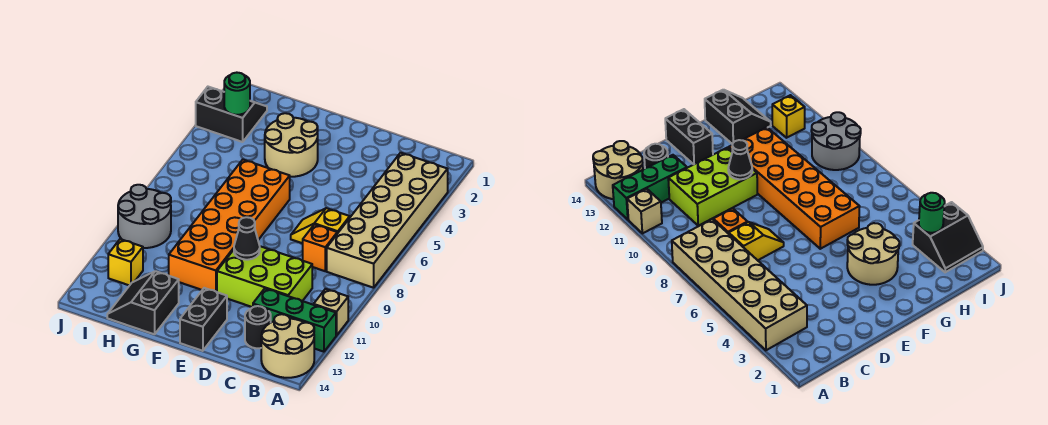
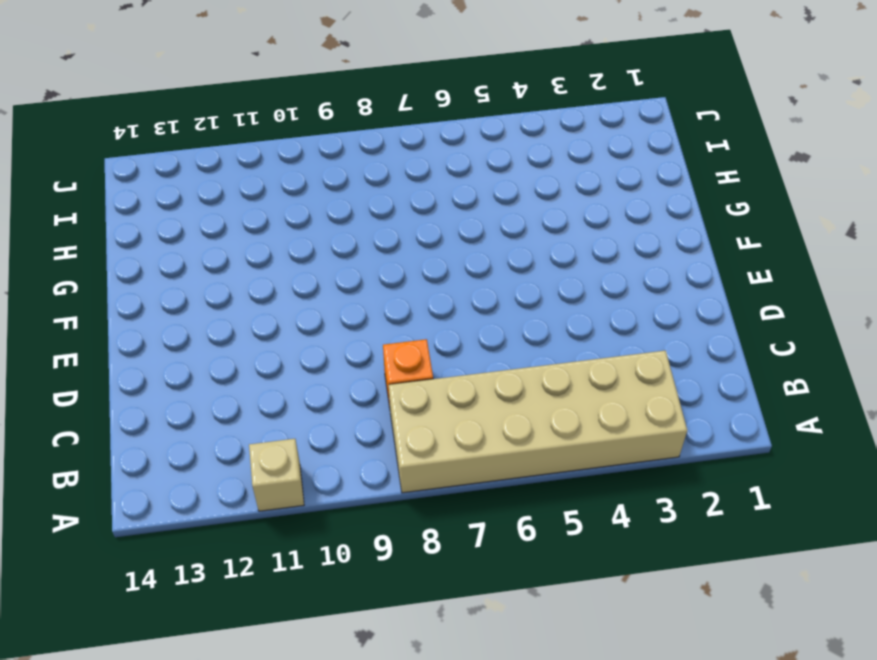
none -> green brick A12:C12 level 1
none -> tan round brick A13:B14 level 1
none -> yellow slope C7:D7 level 1 top C

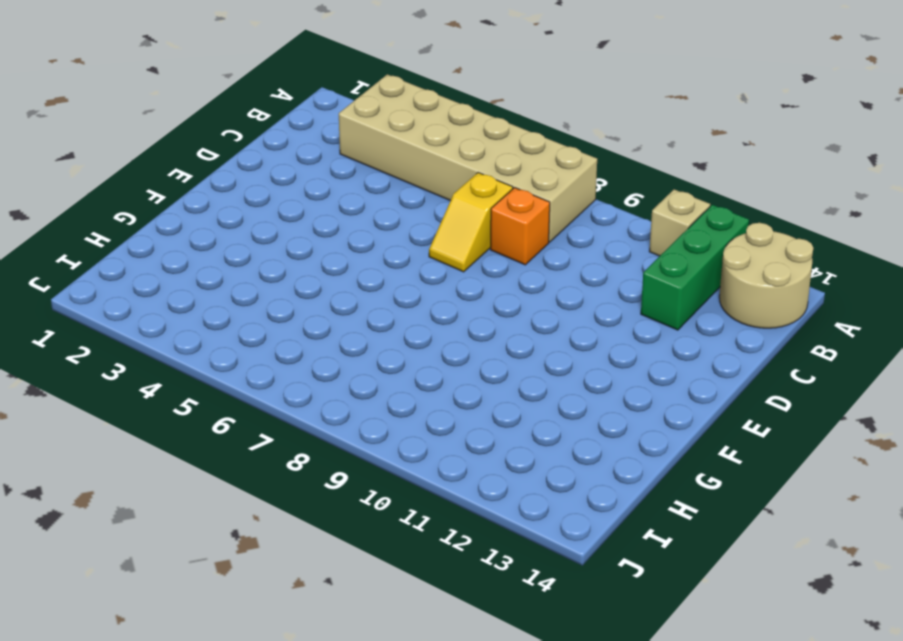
none -> lime brick C10:E11 level 1
none -> black round brick C13 level 1
none -> black brick E13:E14 level 1

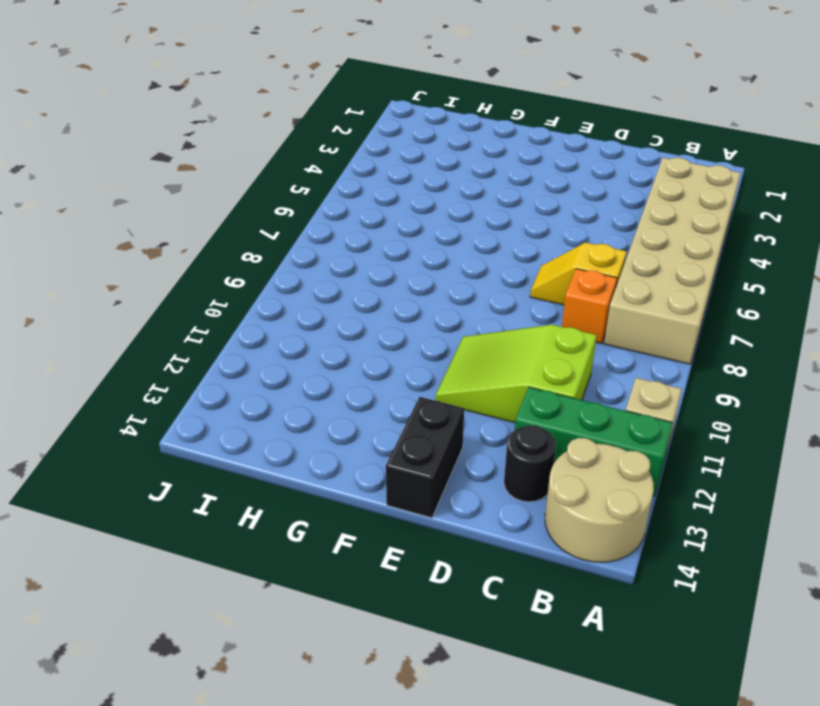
lime slope C10:E11 level 1 top C -> lime brick C10:E11 level 1
none -> tan round brick F3:G4 level 1
none -> orange brick F6:G11 level 1
none -> black slope G13:H14 level 1 top G

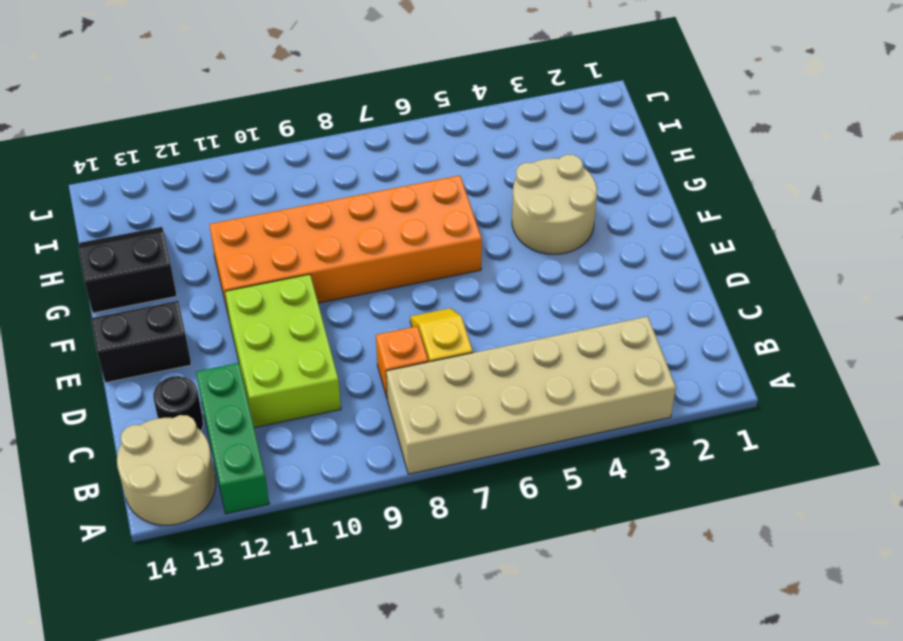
none -> tan brick A11 level 1
none -> black slope I2:J3 level 1 top 3
none -> grey round brick I9:J10 level 1

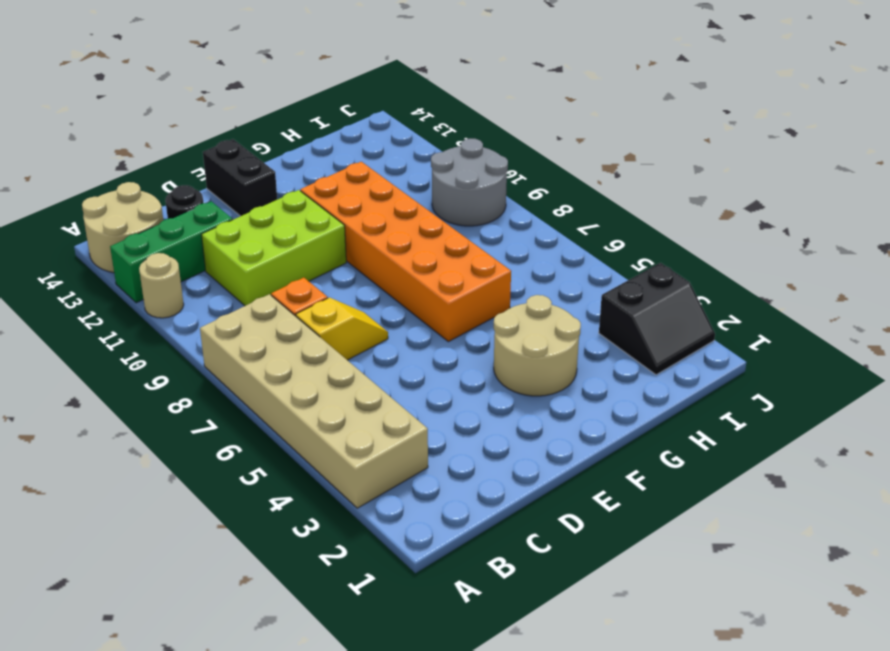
tan round brick A11 level 1 -> tan brick A11 level 1
none -> black slope G13:H14 level 1 top G
none -> yellow brick I12 level 1
none -> black cone E10 level 2

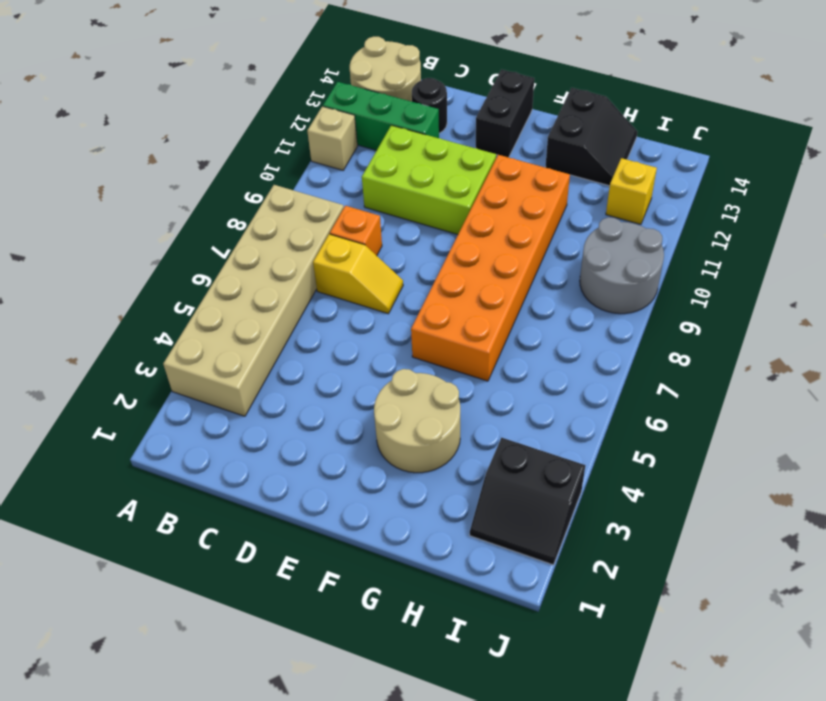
none -> black cone E10 level 2
none -> green round brick I3 level 2

